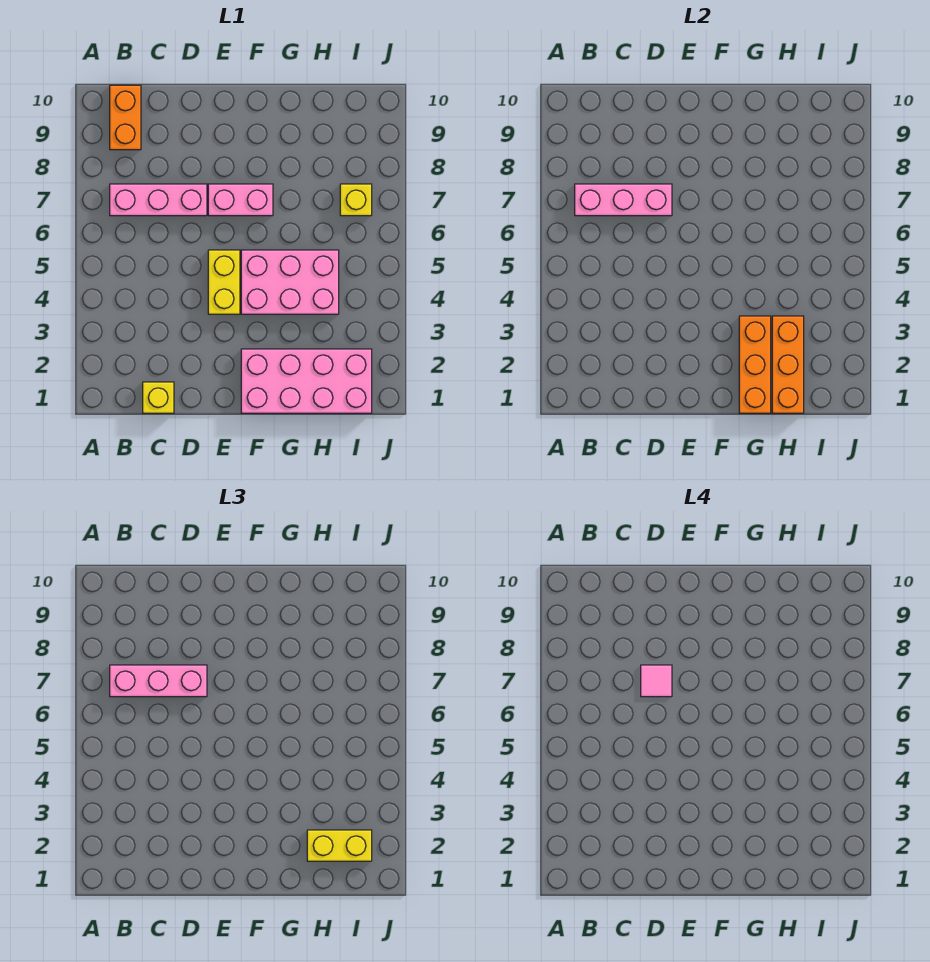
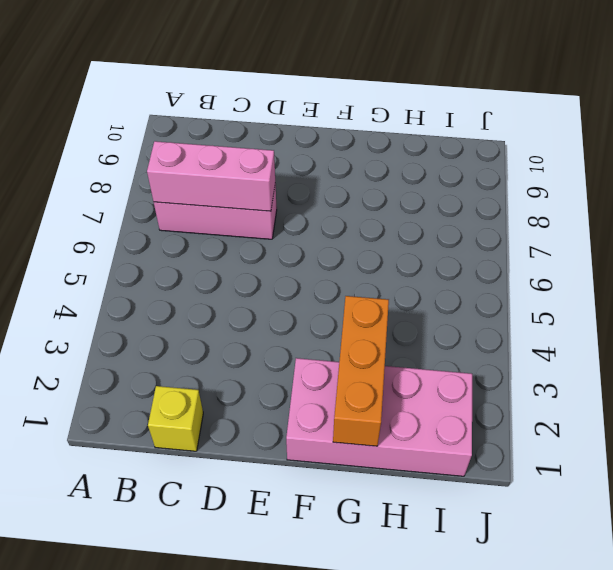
none -> orange brick B9:B10 level 1
none -> yellow brick E4:E5 level 1
none -> pink brick E7:F7 level 1

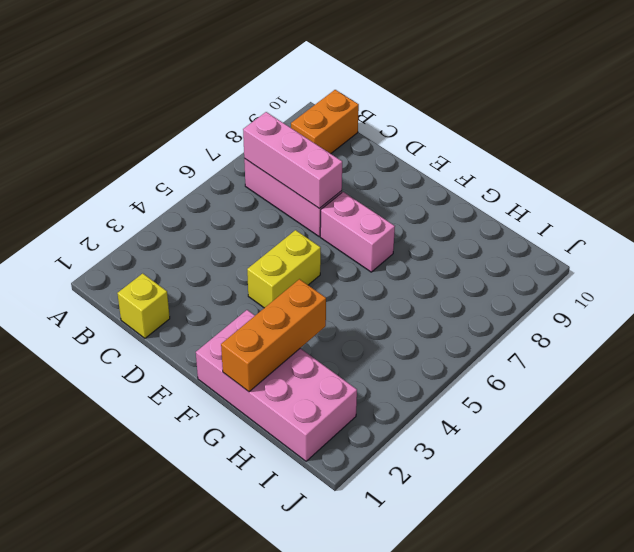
none -> pink brick F4:H5 level 1
none -> yellow brick I7 level 1
none -> orange brick H1:H3 level 2

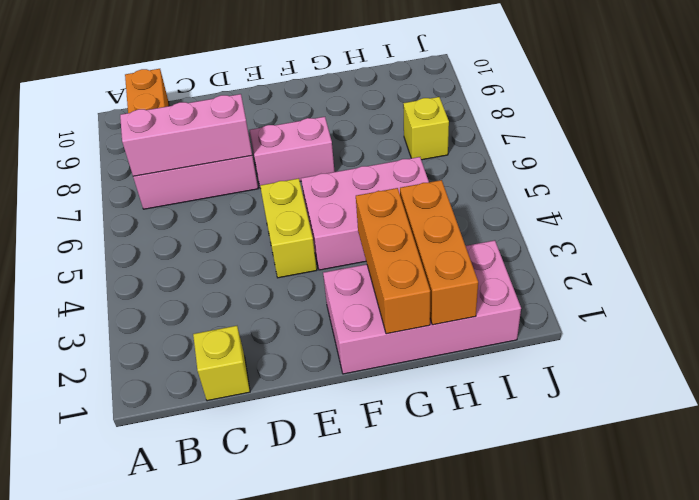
none -> pink brick B7:D7 level 3
none -> yellow brick H2:I2 level 3
none -> pink tile D7 level 4

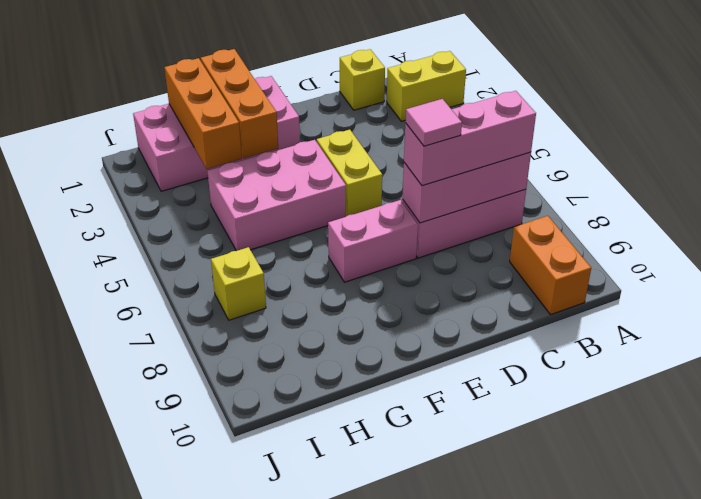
yellow brick A2:B2 level 1 -> yellow brick H2:I2 level 3

